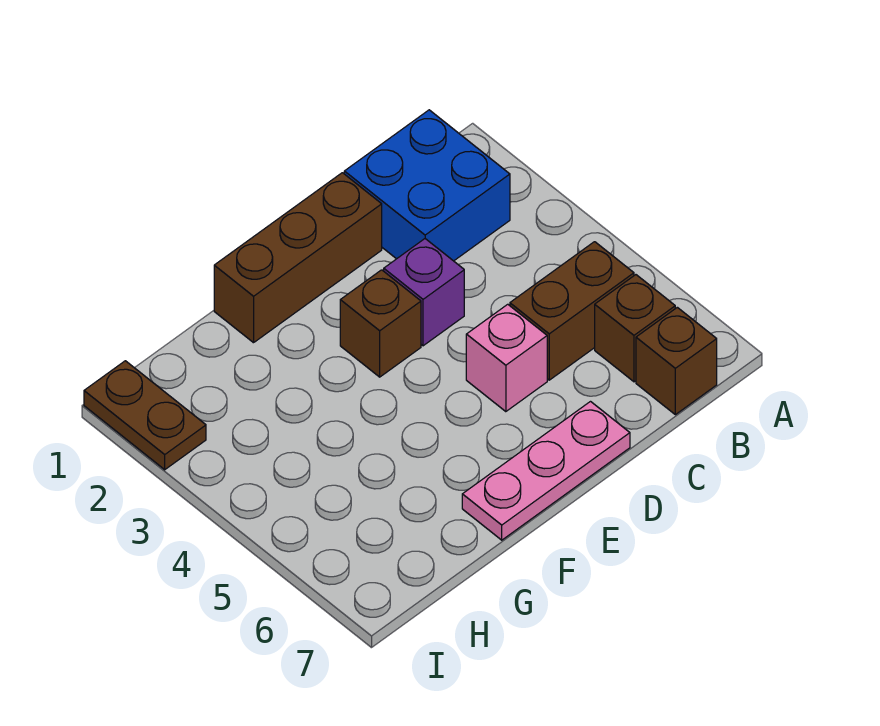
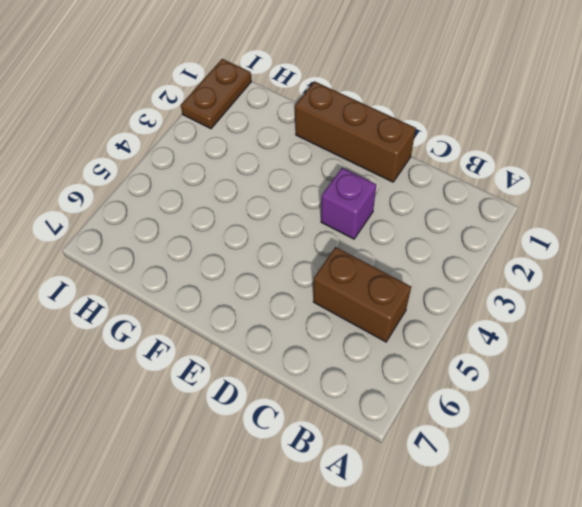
none -> blue brick B1:C2 level 1
none -> brown brick B6 level 1

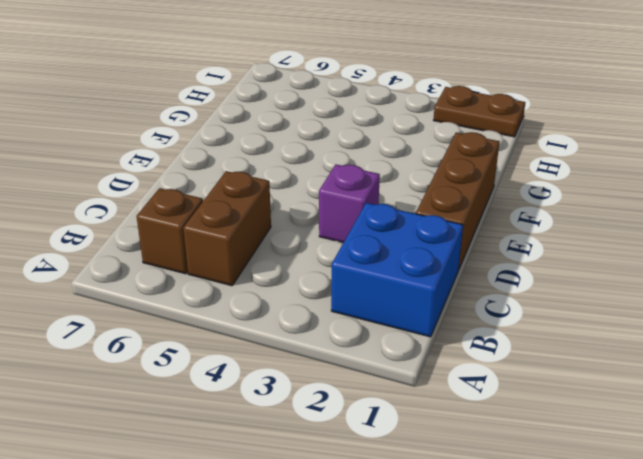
none -> brown brick B7 level 1
none -> pink brick D5 level 1

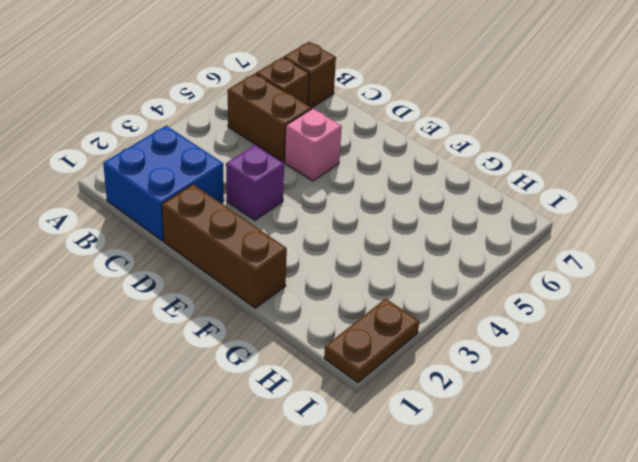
none -> pink plate D7:F7 level 1
none -> brown brick E3 level 1

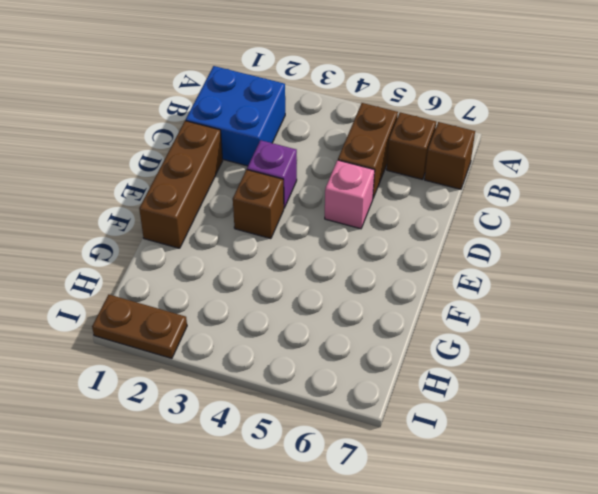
none -> pink plate D7:F7 level 1

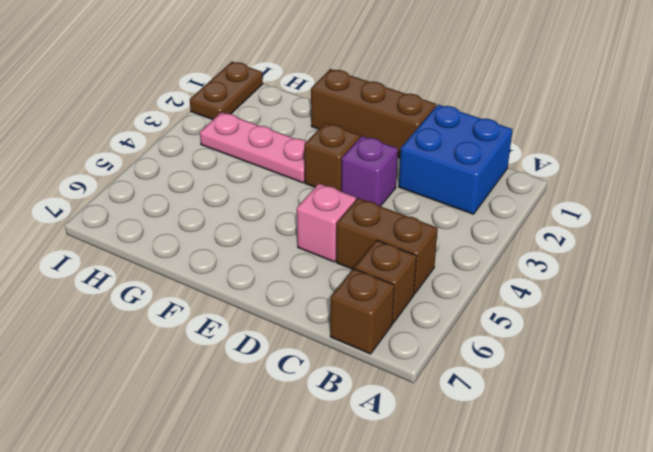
pink plate F3:H3 level 1 -> pink plate D7:F7 level 1

